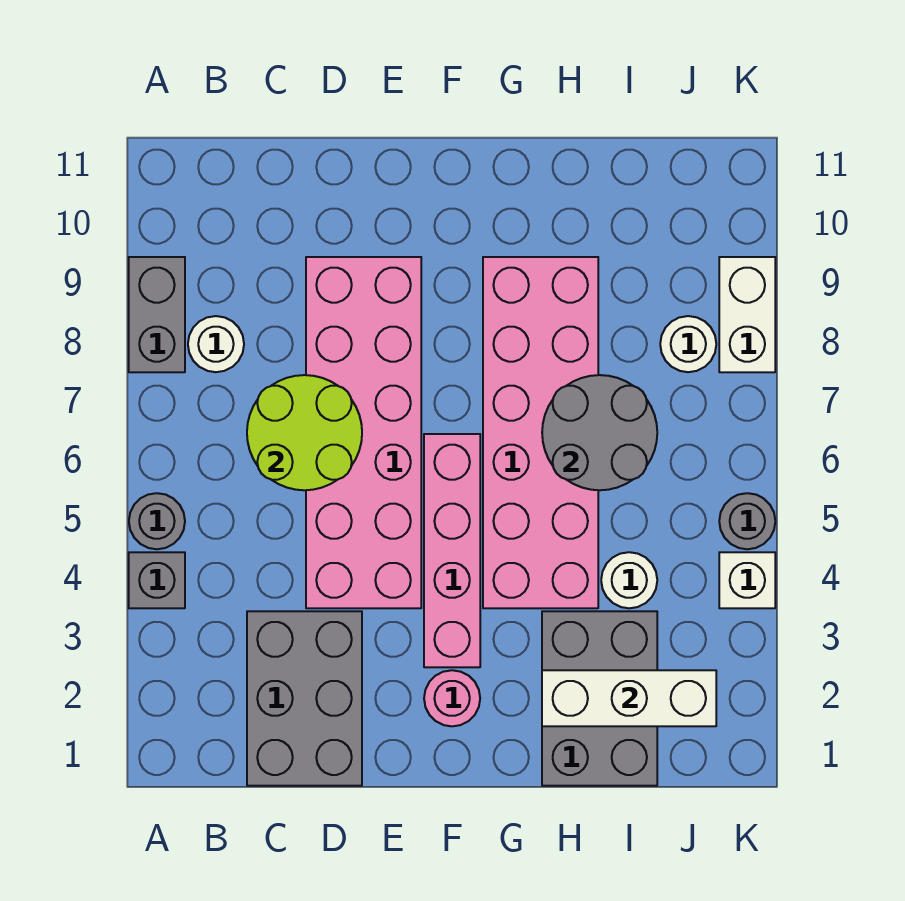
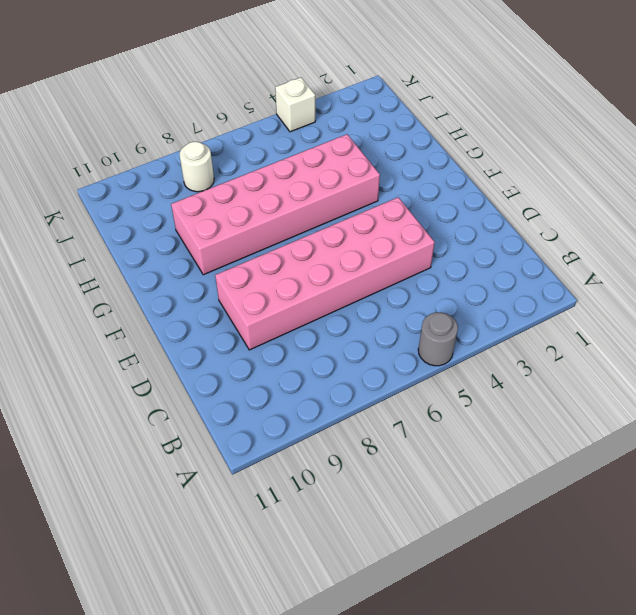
none -> grey brick A4 level 1
none -> grey brick A8:A9 level 1
none -> white round brick B8 level 1

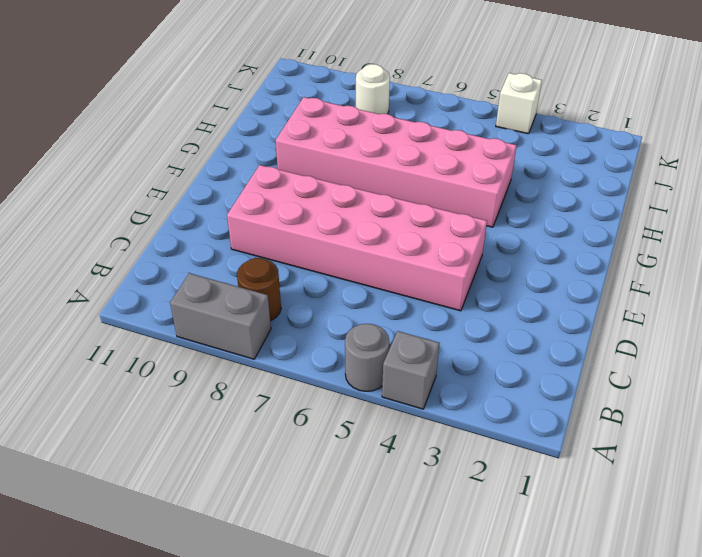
brown round brick B8 level 1 -> white round brick B8 level 1
none -> grey brick C1:D3 level 1
none -> pink round brick F2 level 1
none -> pink brick F3:F6 level 1

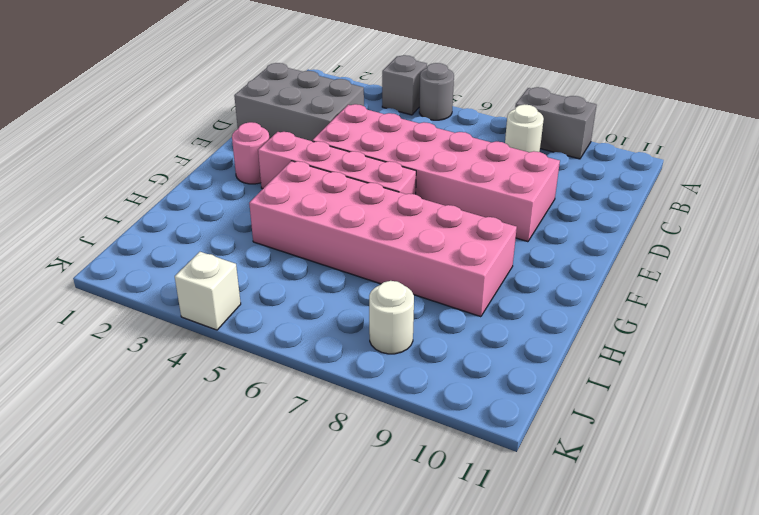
none -> grey brick H1:I3 level 1
none -> white round brick I4 level 1
none -> grey round brick K5 level 1

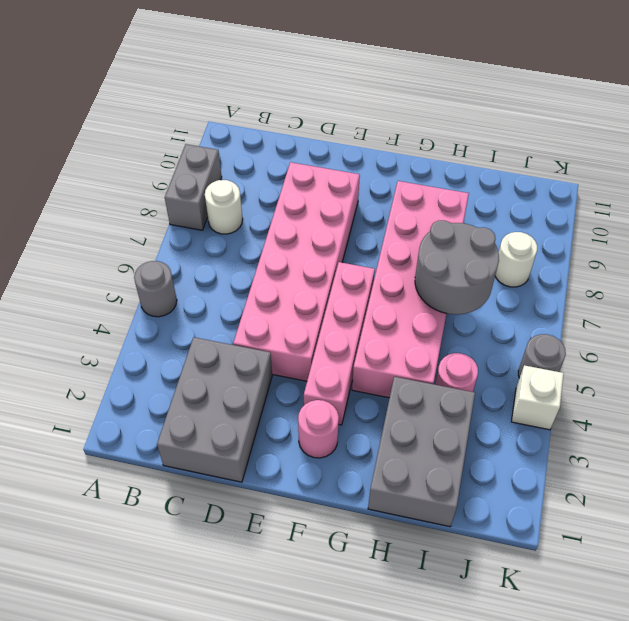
pink round brick I4 level 1 -> white round brick I4 level 1
none -> grey brick A4 level 1
none -> white brick K8:K9 level 1
none -> lime round brick C6:D7 level 2

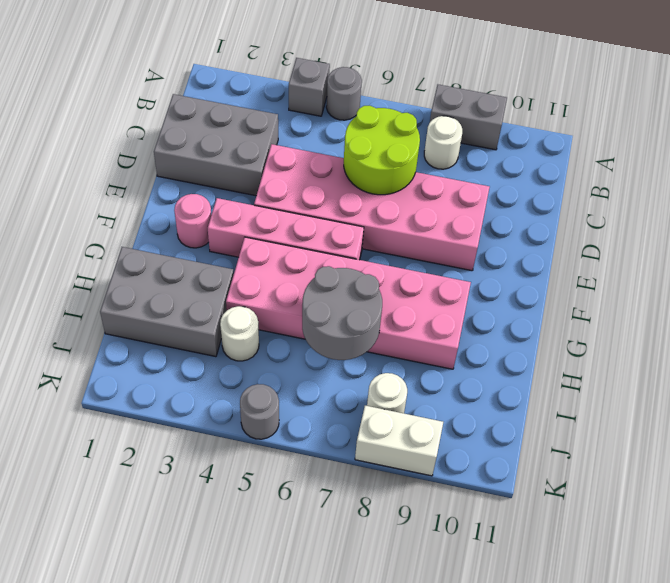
none -> white brick K4 level 1
none -> white brick H2:J2 level 2

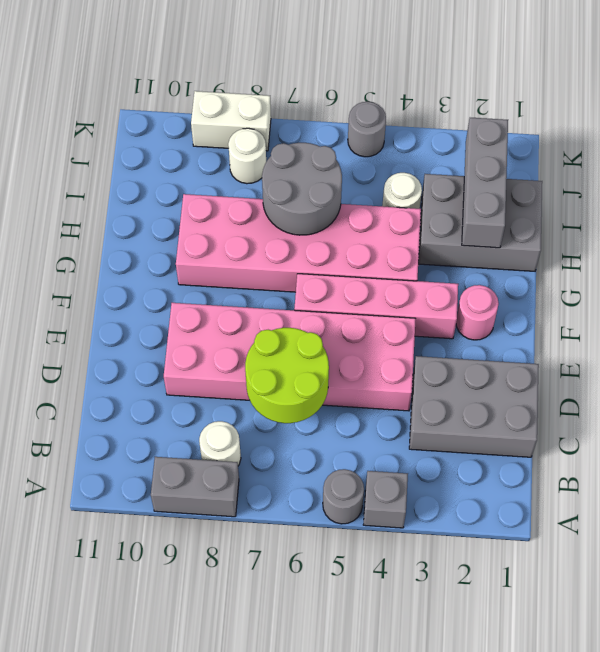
grey brick H2:J2 level 2 -> white brick H2:J2 level 2
none -> white brick K4 level 1

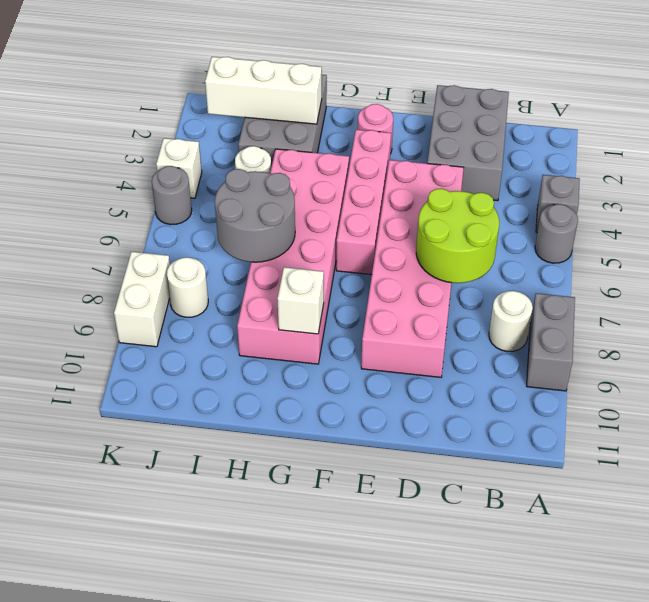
white brick G9 level 2 -> none

